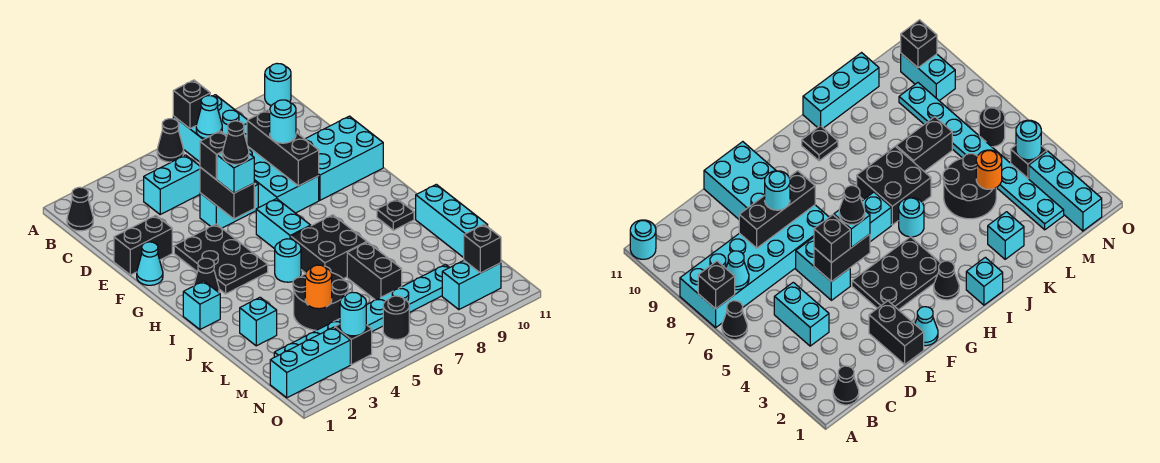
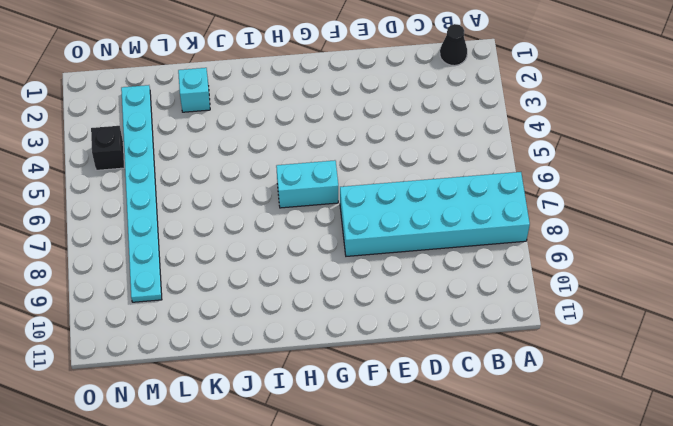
none -> black cone A6 level 1
none -> cyan round brick A11 level 1
none -> cyan brick C4:C5 level 1
none -> black brick E1:E2 level 1

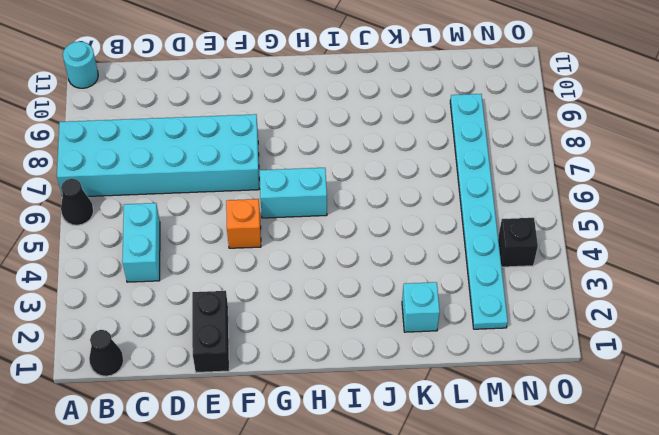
orange brick F5 level 1 -> none
none -> cyan brick E5:E6 level 1
none -> cyan brick E9:F11 level 1
none -> cyan cone F1 level 1
none -> black plate F3:H4 level 1

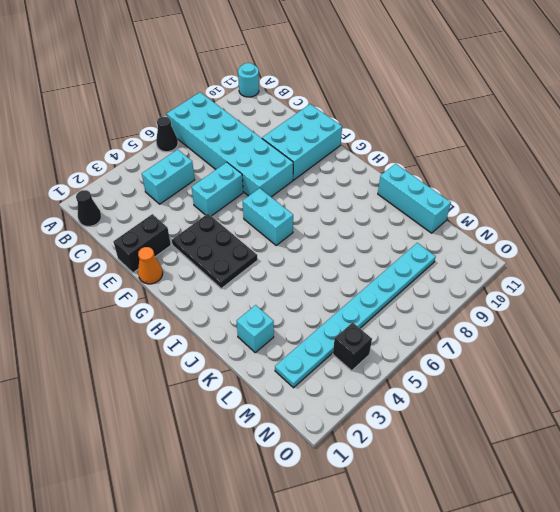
orange cone F1 level 1 -> cyan cone F1 level 1
none -> black cone H2 level 1
none -> cyan brick I1 level 1
none -> cyan round brick I5 level 1
none -> black brick I6:J7 level 1

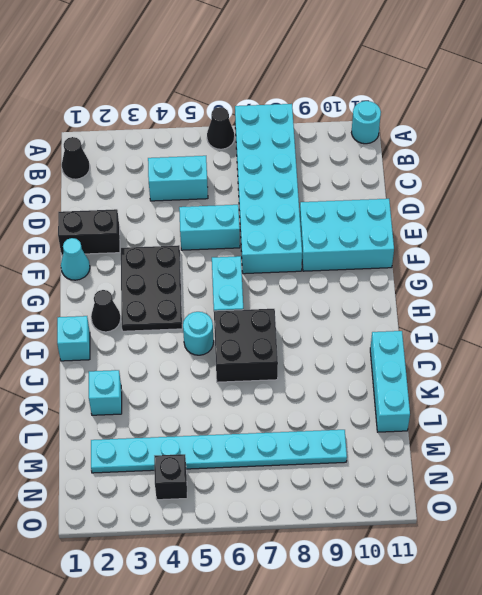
none -> black plate I10 level 1
none -> black round brick K4:L5 level 1
none -> black brick K7:L7 level 1
none -> cyan brick N1:N3 level 1

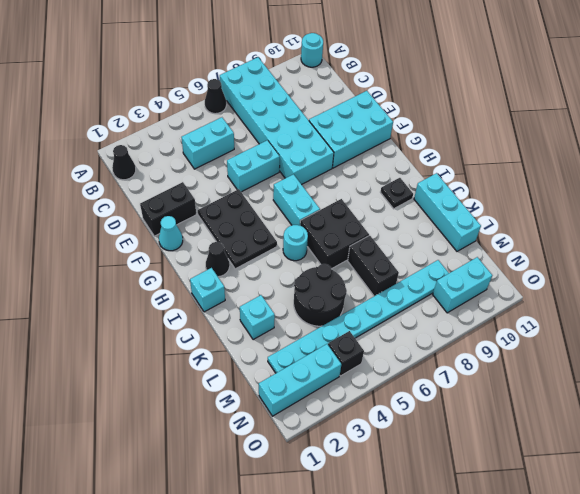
none -> black round brick N6 level 1
none -> black brick A7 level 2
none -> cyan cone B7 level 2
none -> black brick D8:F8 level 2

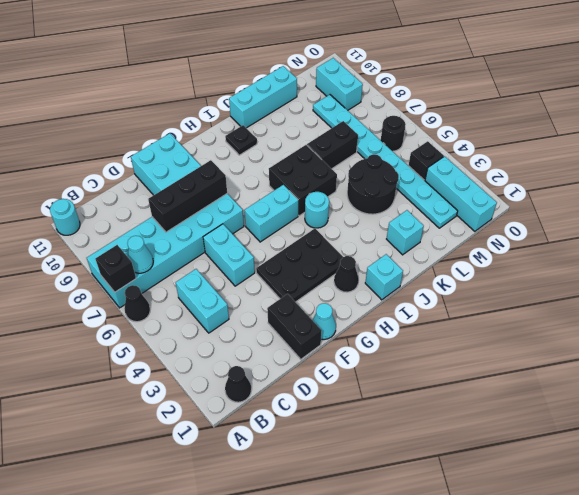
none -> black brick E5:F5 level 2
none -> orange round brick L4 level 2
none -> cyan round brick N4 level 2
none -> black brick N10 level 2

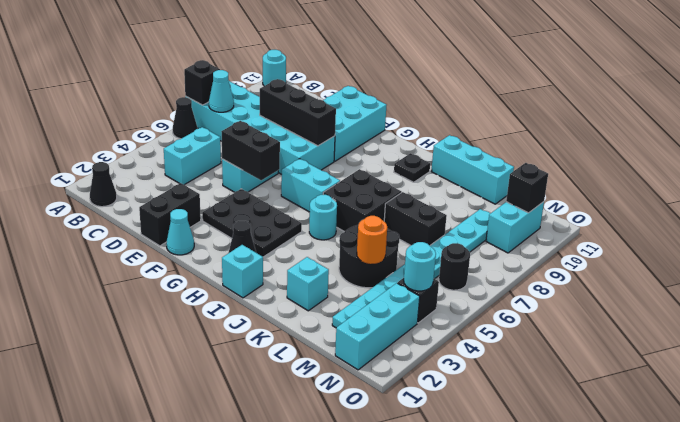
none -> black brick E5 level 3
none -> cyan round brick E8 level 3
none -> cyan brick F5 level 3
none -> black cone F5 level 4

